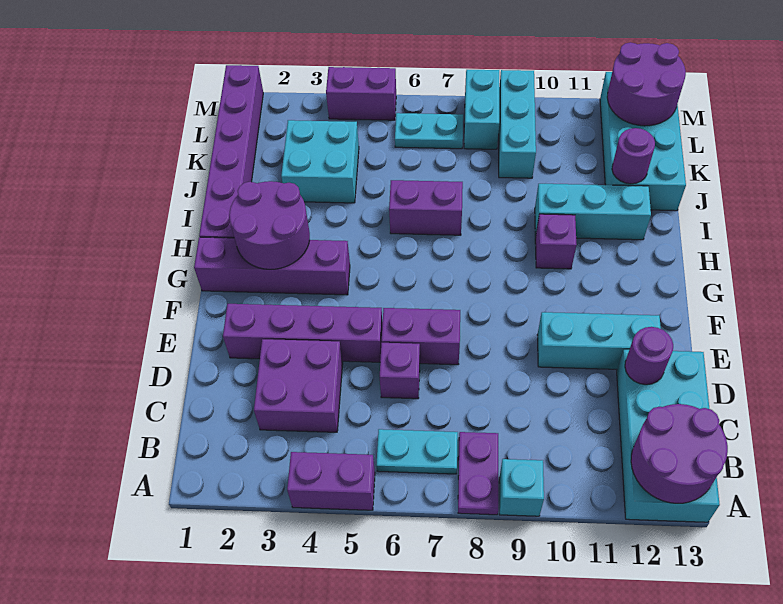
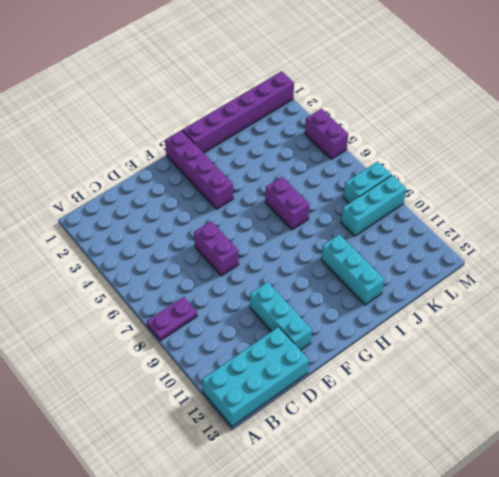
none -> purple brick A4:A5 level 1
none -> cyan brick A9 level 1
none -> cyan plate B6:B7 level 1

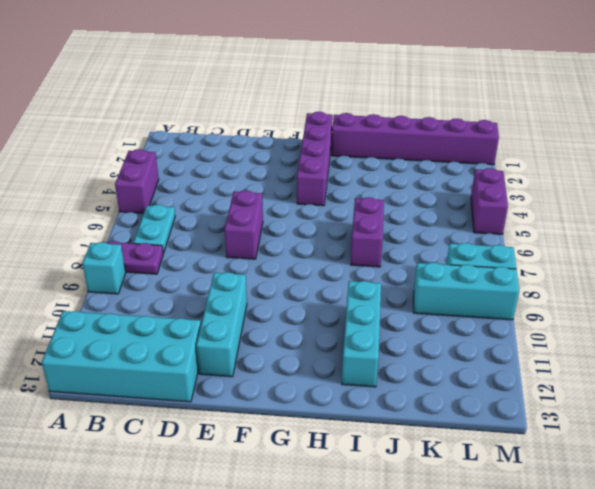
none -> purple brick C3:D4 level 1
none -> purple brick D6 level 1
none -> purple brick E2:E5 level 1

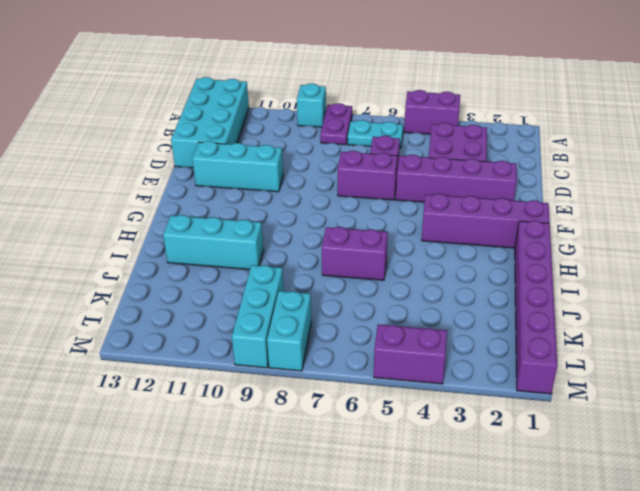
none -> purple brick H10 level 1
none -> cyan brick J3:K4 level 1
none -> cyan brick J12:M13 level 1

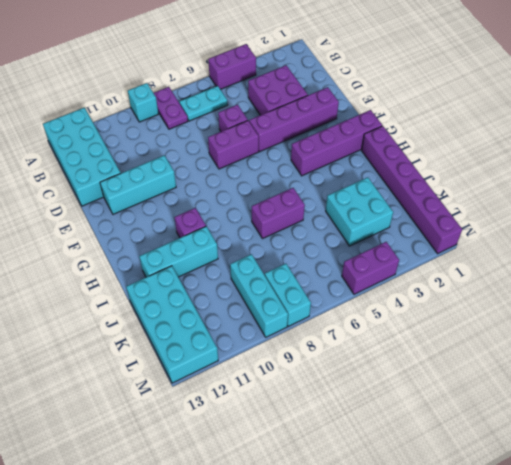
none -> cyan plate L6:L7 level 1
none -> purple round brick A12:B13 level 2
none -> purple round brick D12 level 2

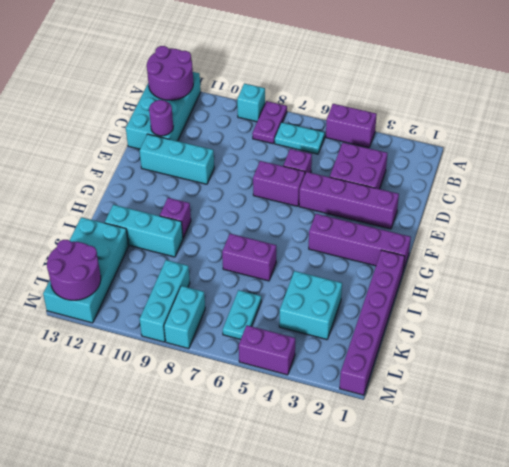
cyan plate K6:L6 level 1 -> cyan plate L6:L7 level 1
none -> purple round brick G2:H3 level 2
none -> purple round brick J12 level 2

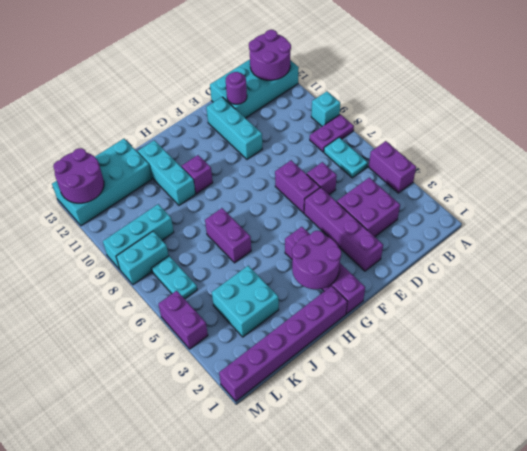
none -> purple round brick J12 level 2

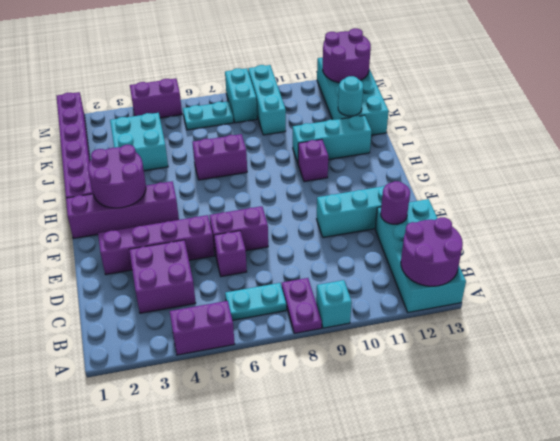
cyan round brick J12 level 2 -> purple round brick J12 level 2

